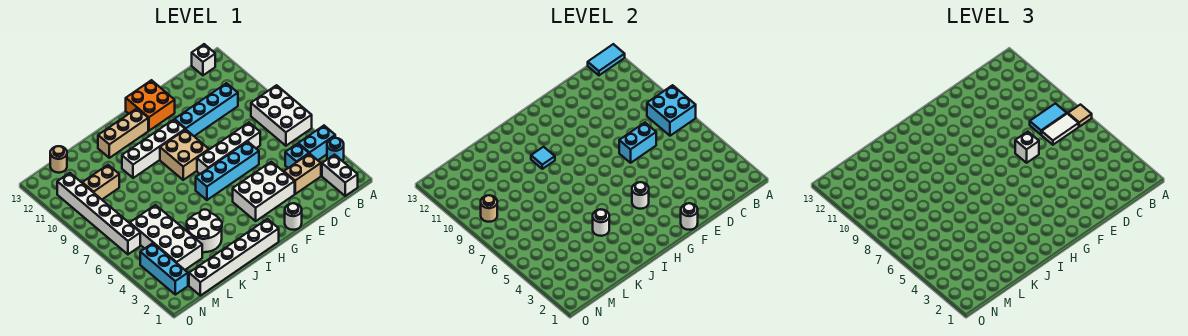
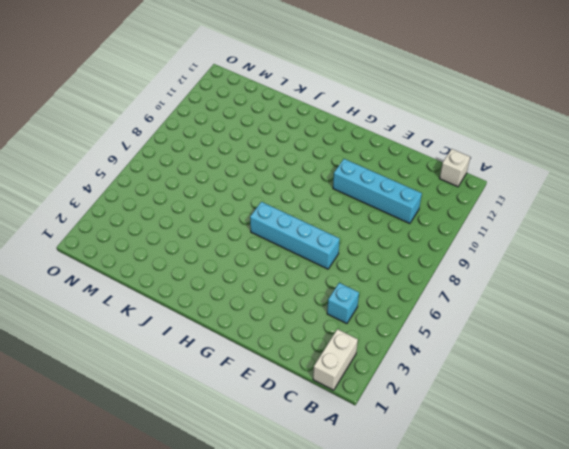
none -> cyan round brick A3 level 1
none -> cyan brick A4:B4 level 1
none -> white brick A6:B8 level 1
none -> tan brick C3:D3 level 1

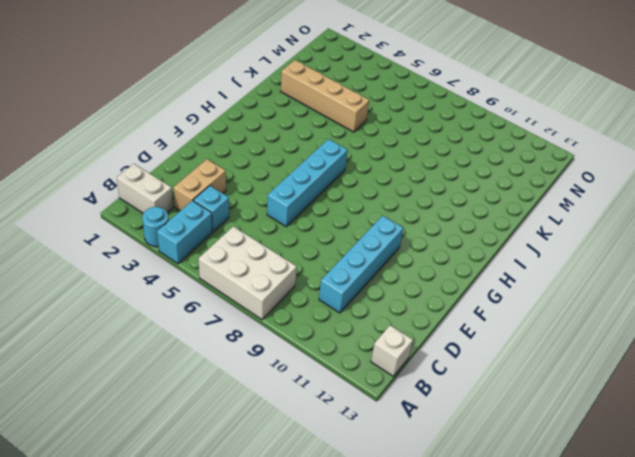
tan brick K2:K5 level 1 -> white round brick J3:K4 level 1
none -> white brick D7:G7 level 1
none -> white brick E3:G4 level 1
none -> white round brick F1 level 1
none -> orange brick F12:G13 level 1

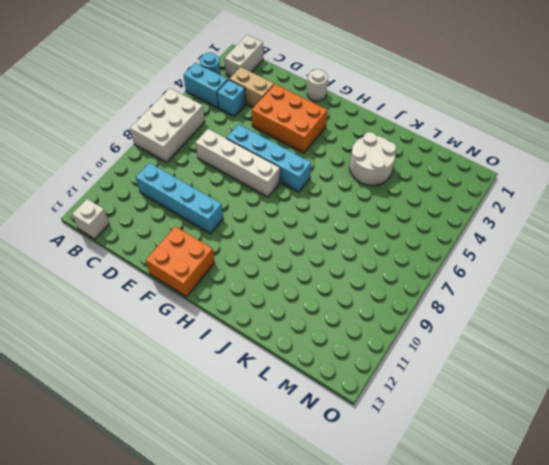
orange brick E3:G4 level 1 -> white brick E3:G4 level 1
none -> tan brick G8:H9 level 1
none -> white brick G10:J10 level 1
none -> white brick H1:M1 level 1
none -> tan brick H12:J12 level 1

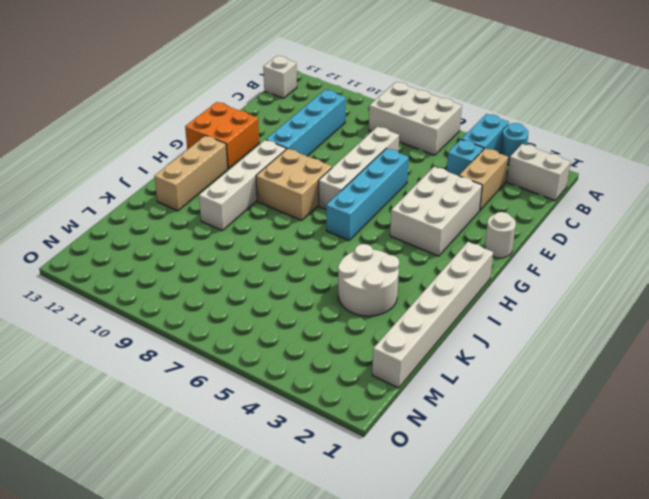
none -> white brick L3:M6 level 1
none -> tan brick L10:M10 level 1
none -> tan round brick M13 level 1
none -> cyan brick N2:N4 level 1

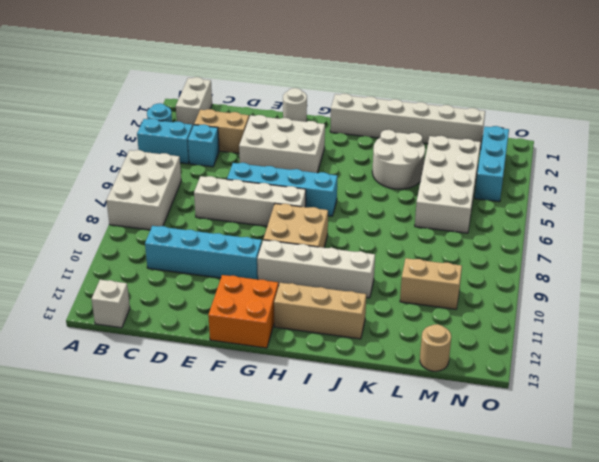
none -> white brick N6:N11 level 1
none -> cyan brick A7:B8 level 2
none -> cyan tile A13:B13 level 2
none -> cyan brick D7:E7 level 2

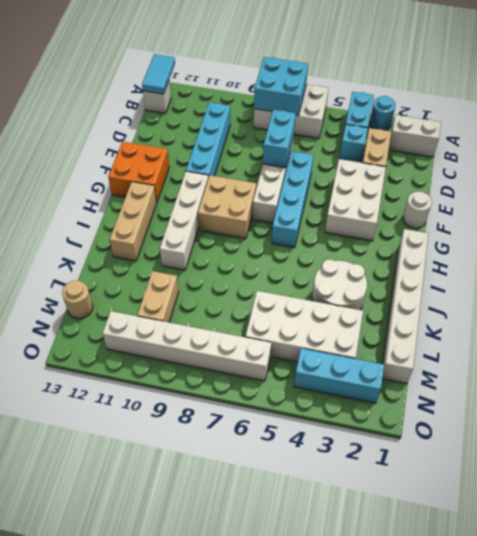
none -> white round brick F1 level 2
none -> white round brick G4 level 2
none -> cyan tile I10 level 2
none -> white round brick J4 level 2

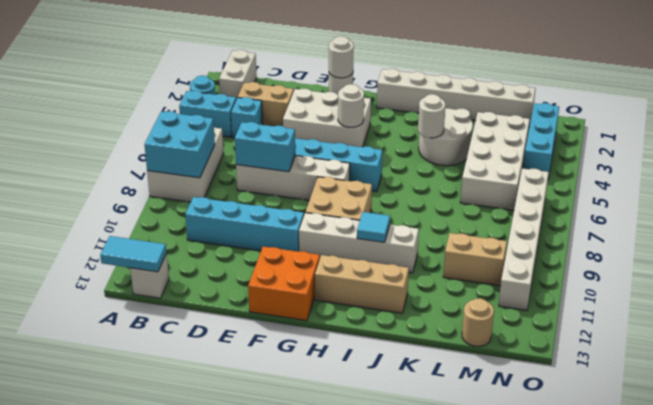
none -> tan round brick N9 level 2
none -> tan tile A7 level 3
none -> white tile B7:C7 level 3
none -> cyan tile B8:C8 level 3

